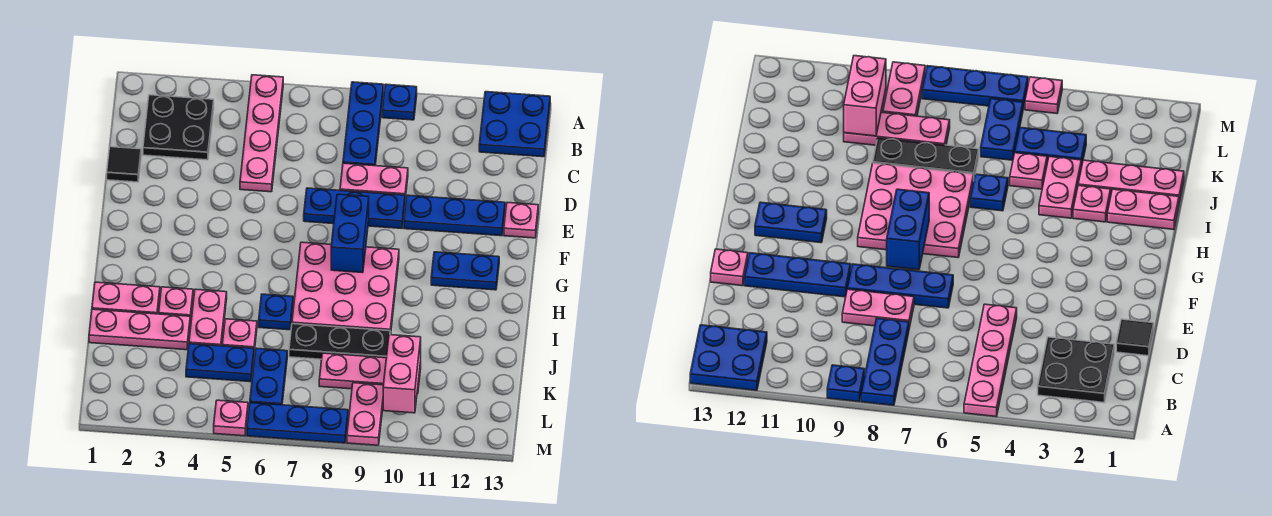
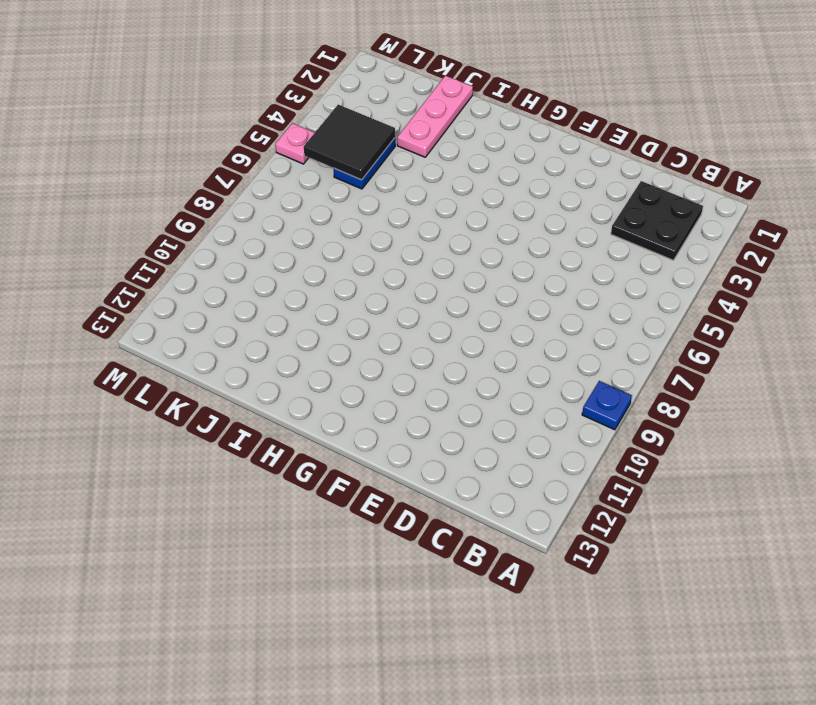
black tile K4:L5 level 2 -> none
none -> pink plate A5:D5 level 1
none -> blue plate A8:C8 level 1
none -> blue plate A12:B13 level 1

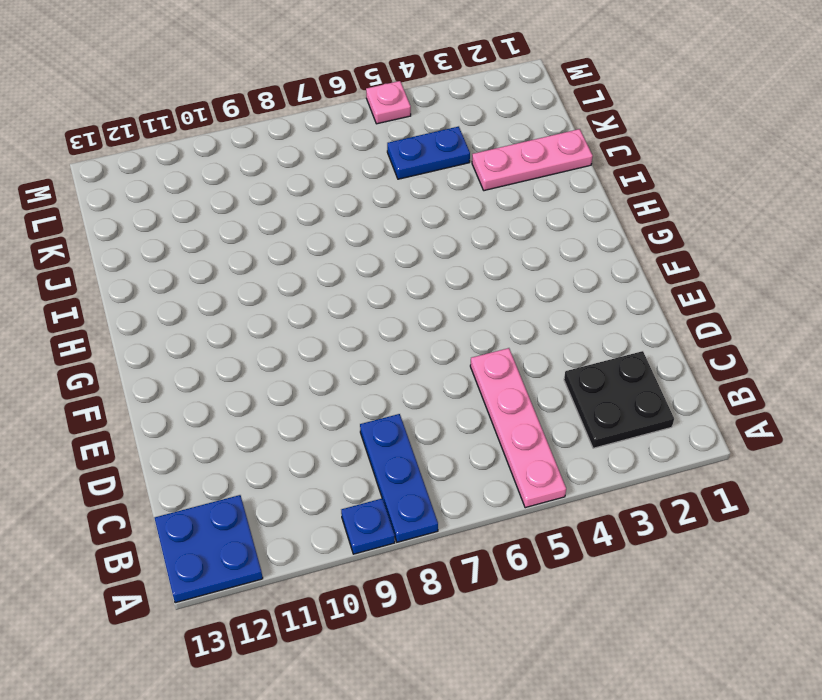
none -> black tile D1 level 1
none -> pink plate D8:D9 level 1
none -> blue plate E7:E9 level 1

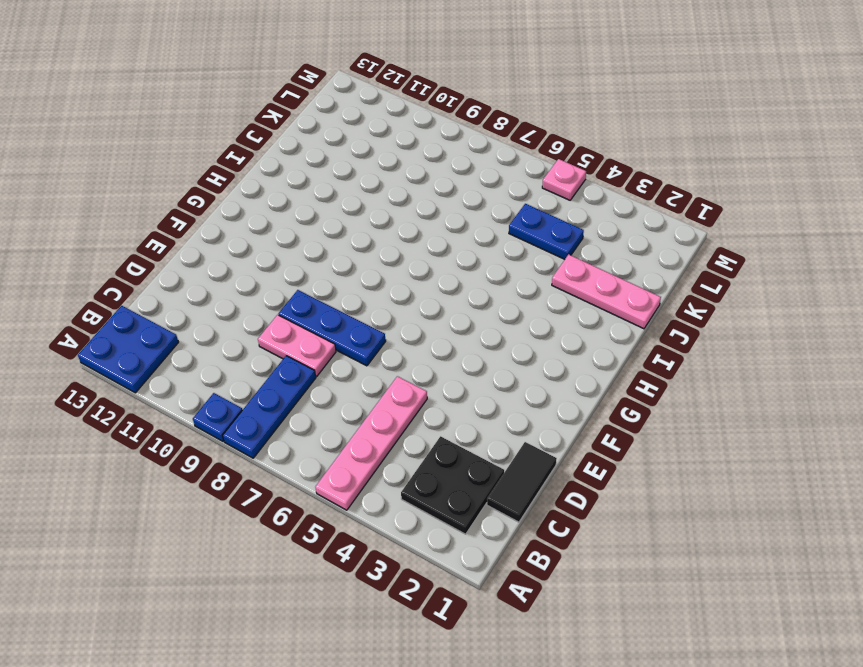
black tile C1:D1 level 1 -> black tile D1 level 1
none -> blue plate E10:E12 level 1
none -> pink plate E13 level 1
none -> pink plate G7:I9 level 1

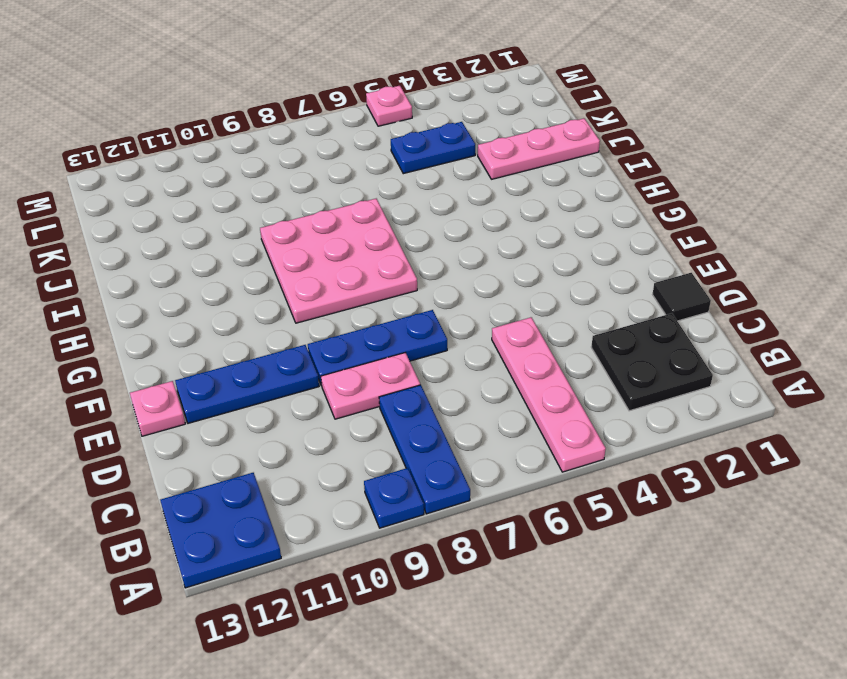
none -> blue plate G11:G12 level 1
none -> pink plate I1:I2 level 1
none -> pink plate I3 level 1

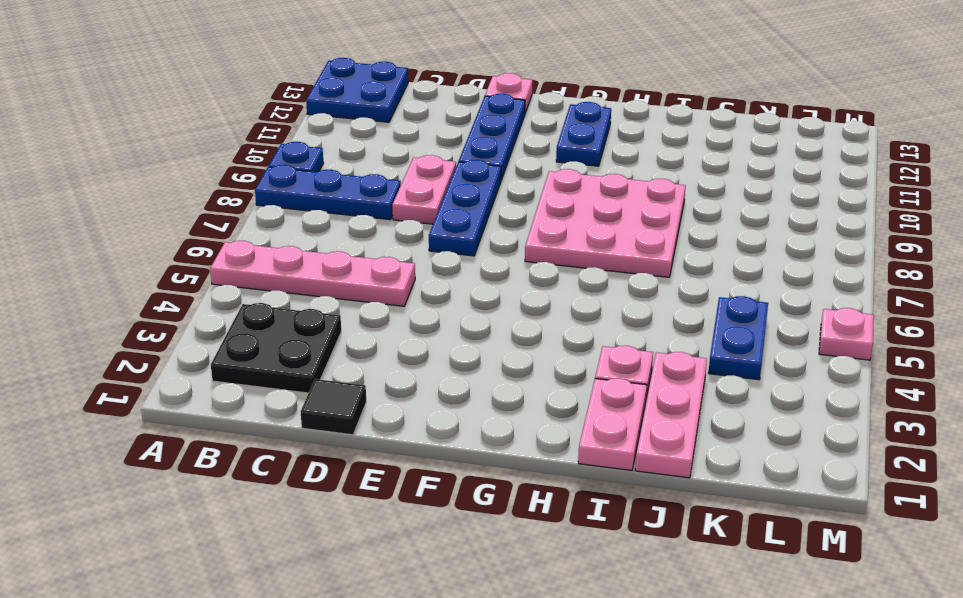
none -> pink plate I4:J4 level 1
none -> blue plate I6 level 1
none -> pink plate J5 level 1

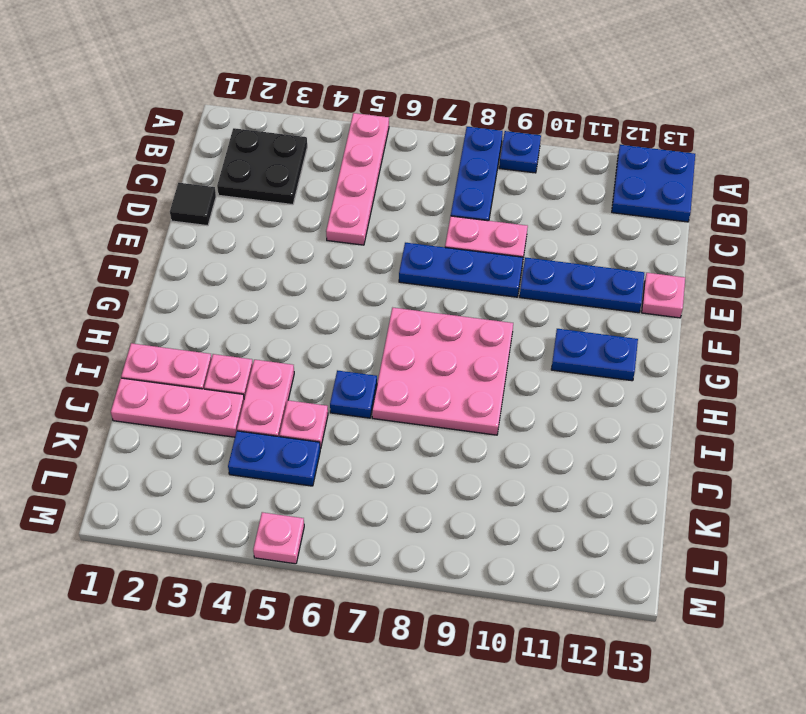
none -> black plate J7:J9 level 1
none -> blue plate K6:L6 level 1
none -> pink plate K8:K10 level 1

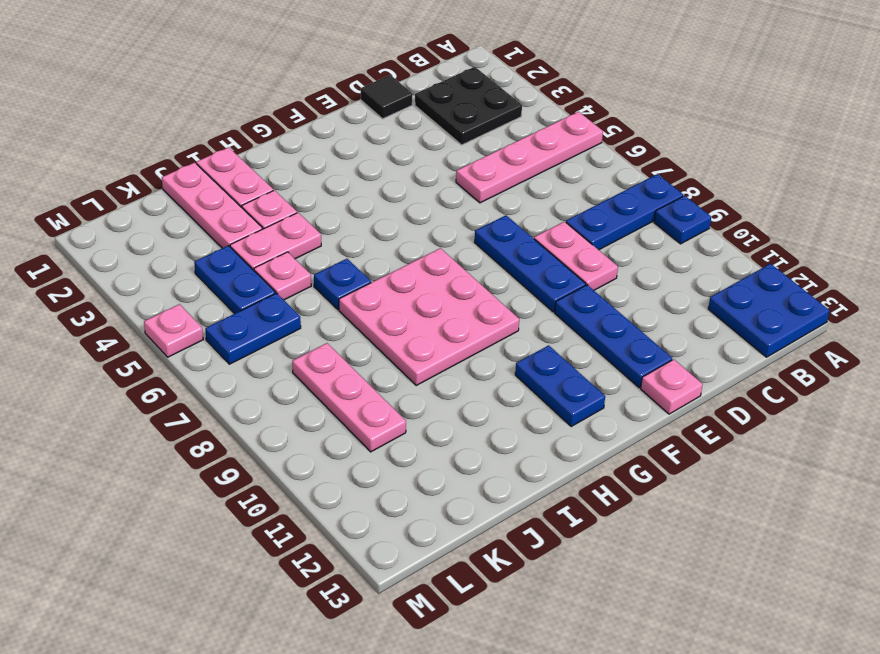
none -> black plate J7:J9 level 1
none -> pink plate L9:M9 level 1
none -> blue plate M6:M8 level 1

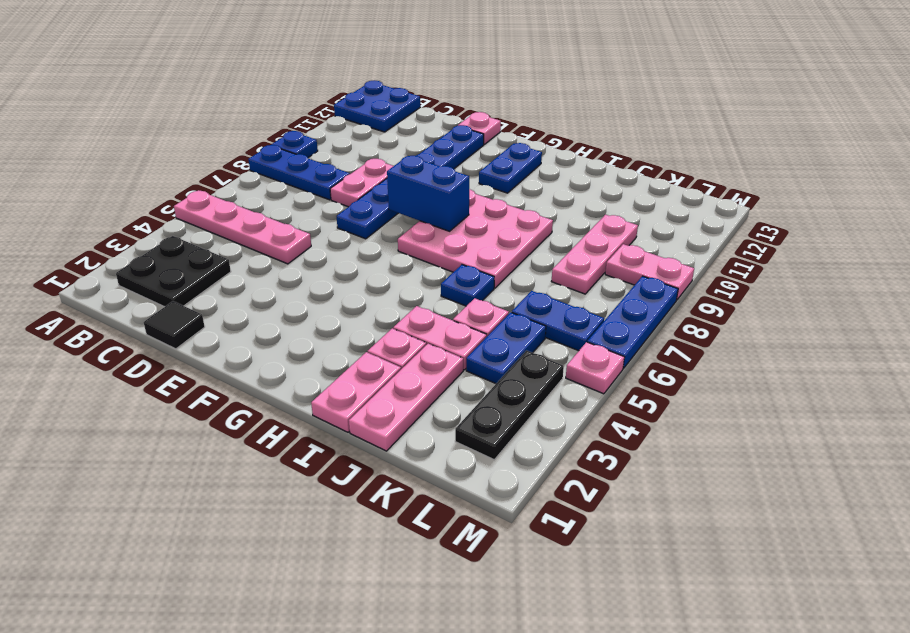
black plate L2:L4 level 1 -> black plate J7:J9 level 1
none -> pink brick K10:L10 level 2

